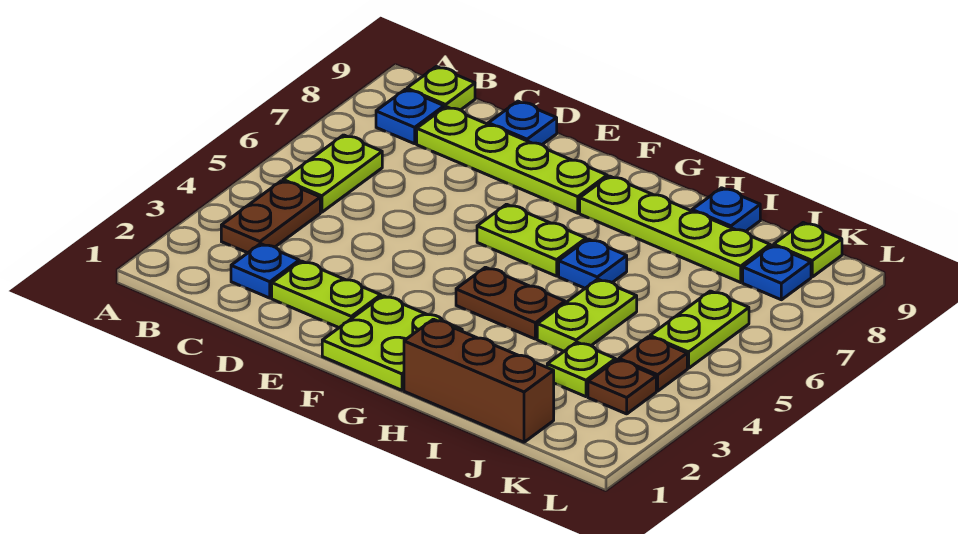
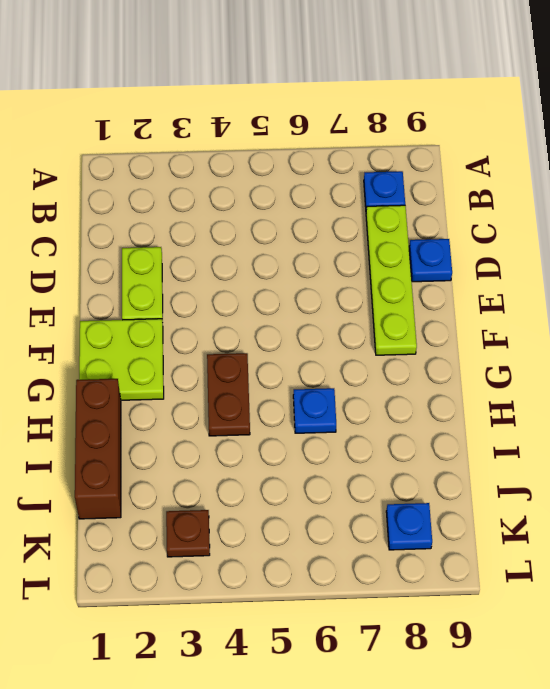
none -> brown plate B3:B4 level 1
none -> lime plate B5:B6 level 1
none -> lime plate B9 level 1

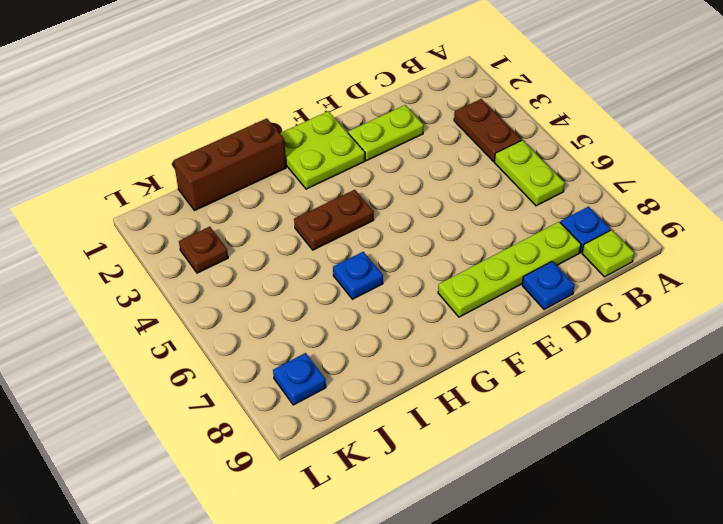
none -> blue plate C2 level 1
none -> lime plate F6:G6 level 1
none -> lime plate G8:J8 level 1

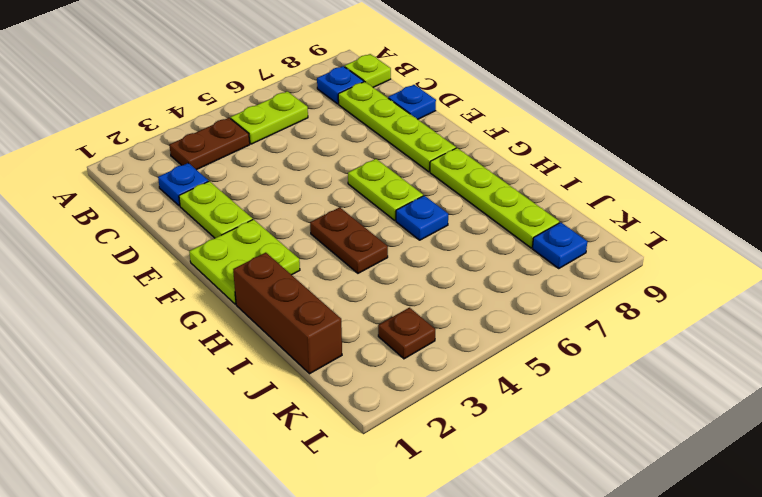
none -> lime plate I4:I5 level 1
none -> blue plate I9 level 1
none -> lime plate J3 level 1

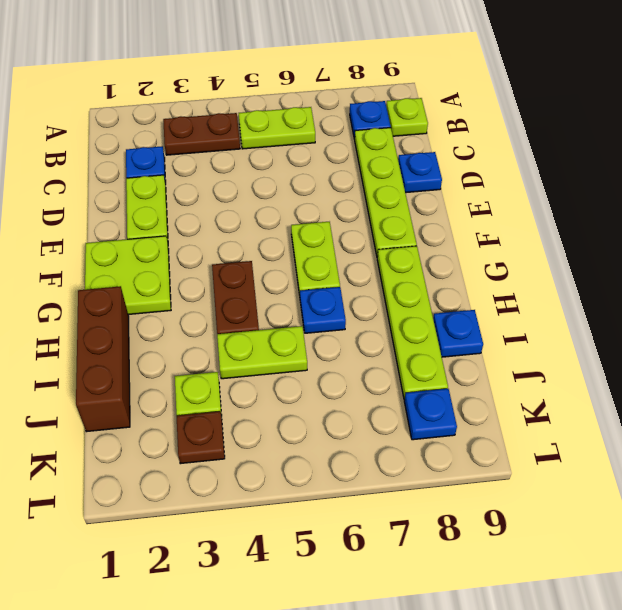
none -> brown plate K4 level 1
none -> lime plate K5:K6 level 1
none -> lime plate K9 level 1

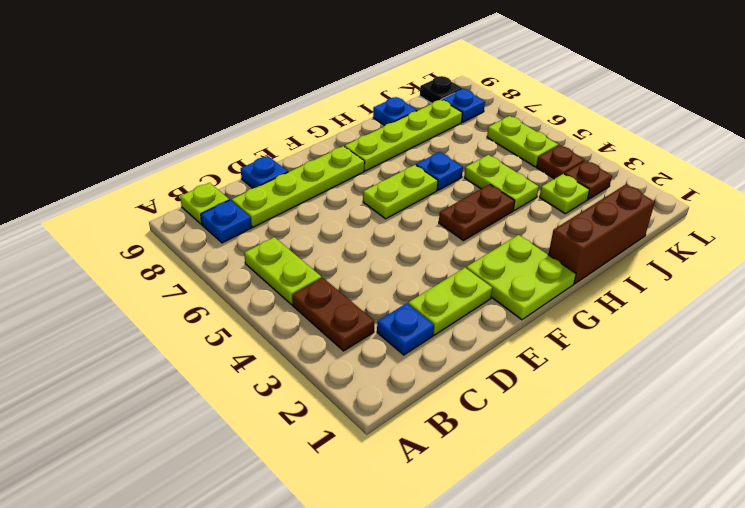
black plate K9 level 1 -> lime plate K9 level 1

